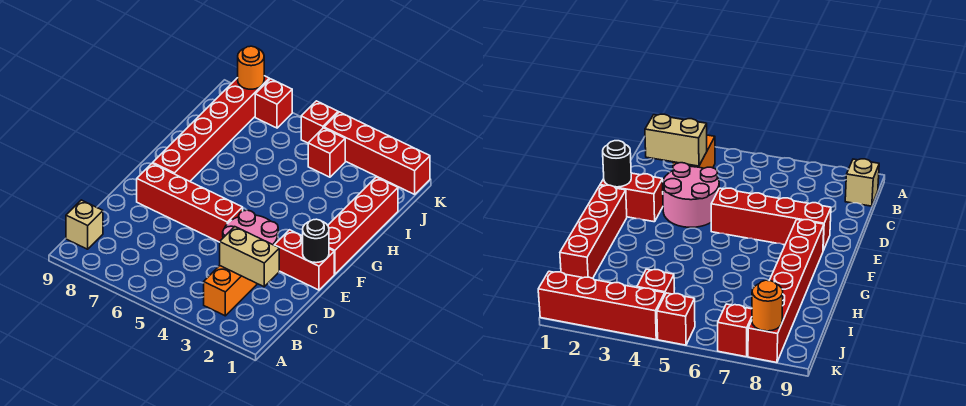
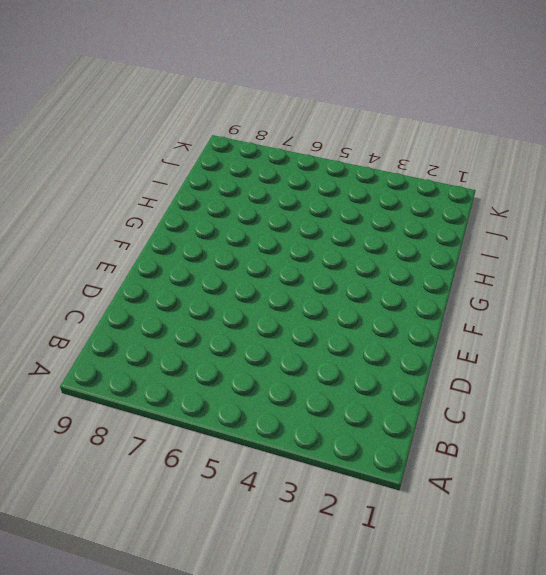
none -> orange brick B3:C3 level 1
none -> tan brick B9 level 1
none -> pink round brick D3:E4 level 1

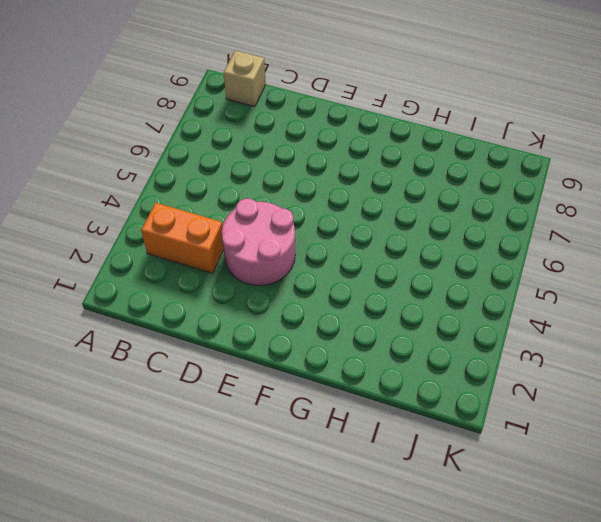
none -> red brick E1:E2 level 1
none -> red brick E5:E8 level 1
none -> red brick F1:I1 level 1

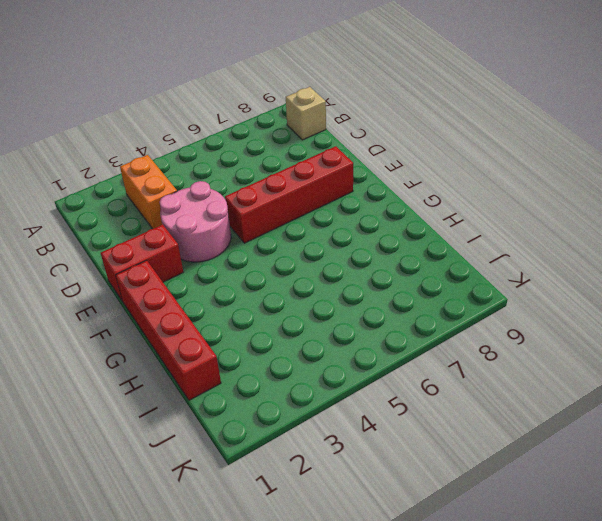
none -> red brick F8:K8 level 1
none -> red brick J4 level 1
none -> red brick K1:K4 level 1

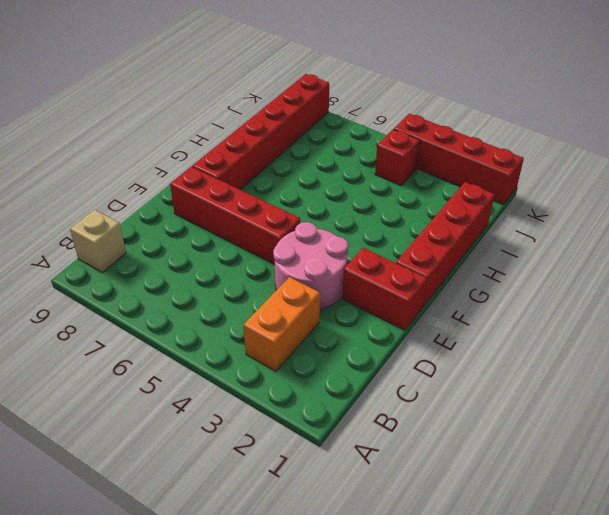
none -> red brick K5 level 1
none -> red brick K7 level 1
none -> tan brick C2:C3 level 2

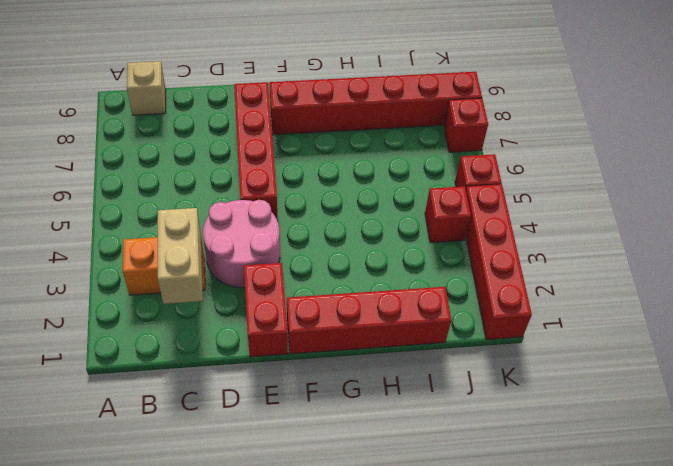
none -> black round brick E1 level 2
none -> orange round brick K8 level 2

